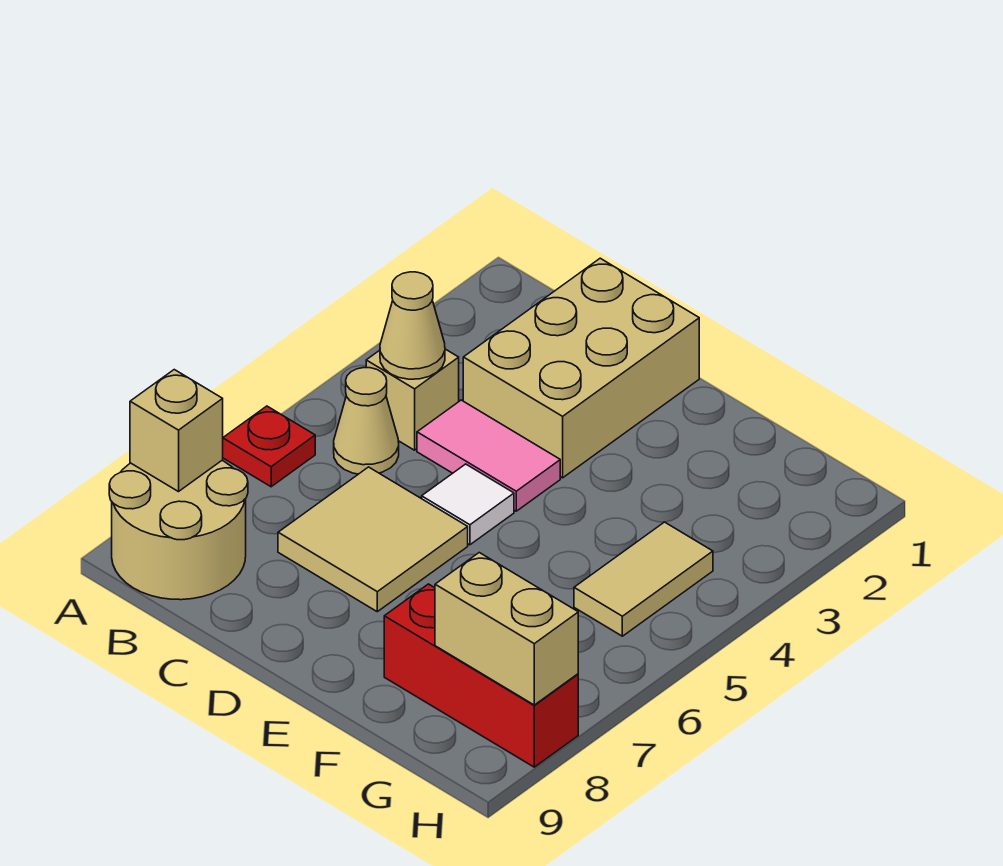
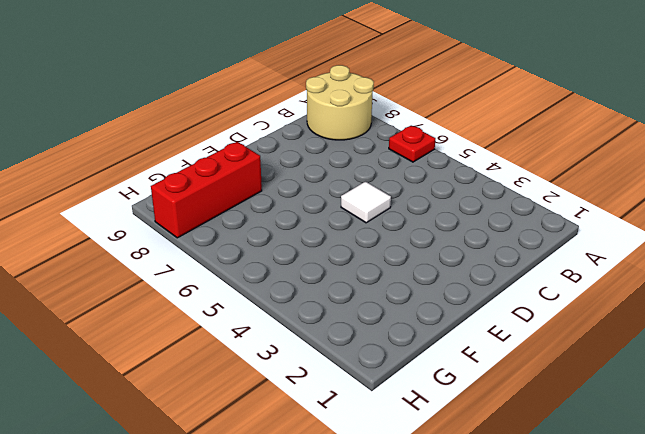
none -> tan brick B4 level 1
none -> tan cone B5 level 1
none -> tan brick C1:D3 level 1

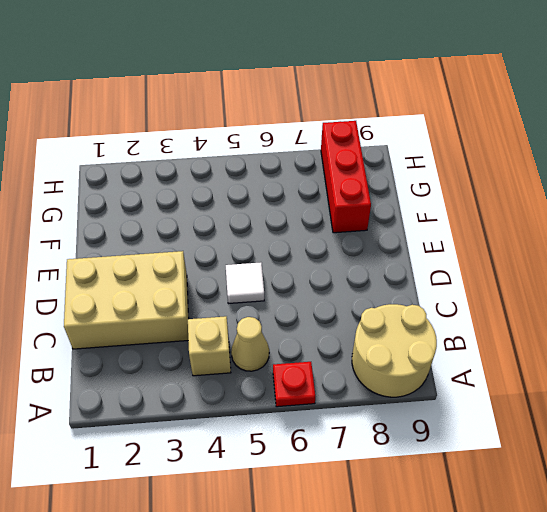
none -> pink tile C4:D4 level 1
none -> tan tile C6:D7 level 1
none -> tan tile G4:G5 level 1

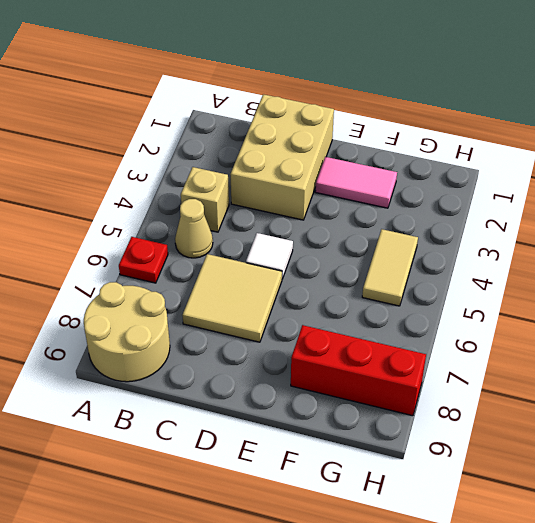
pink tile E2:F2 level 1 -> pink tile C4:D4 level 1
none -> tan brick A8 level 2
none -> tan cone B4 level 2
none -> tan brick G8:H8 level 2

